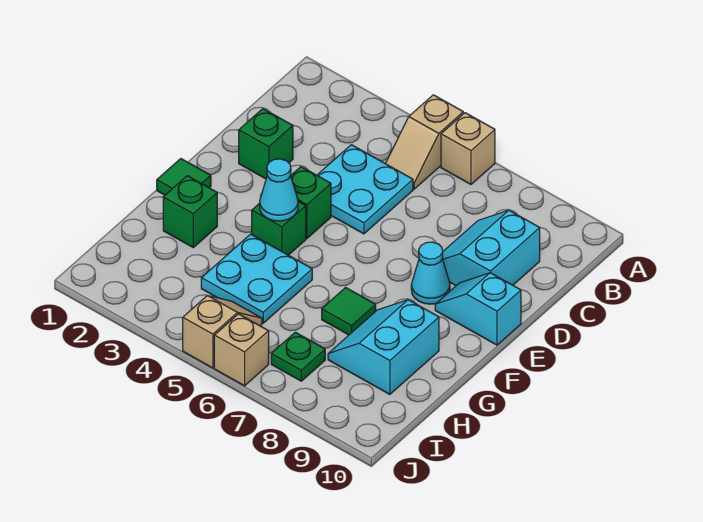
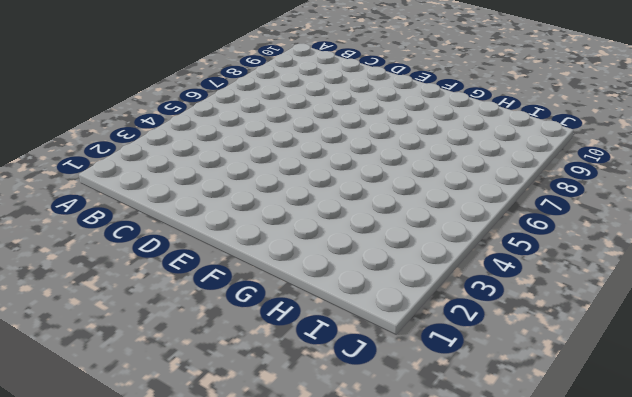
none -> tan slope A5:B5 level 1 top A
none -> tan brick A6 level 1
none -> cyan plate C4:D5 level 1

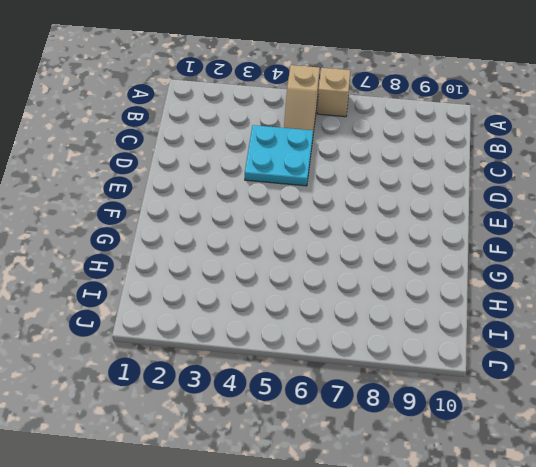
none -> cyan slope C8:D9 level 1 top 9
none -> green brick D2 level 1
none -> green brick E4 level 1

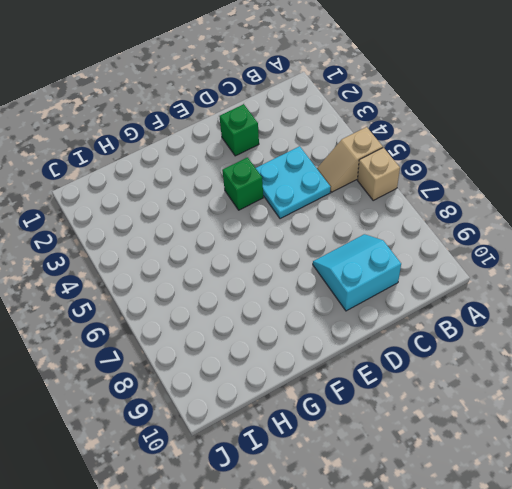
none -> cyan cone E8 level 1
none -> cyan slope E9:E10 level 1 top 10
none -> green tile F1 level 1

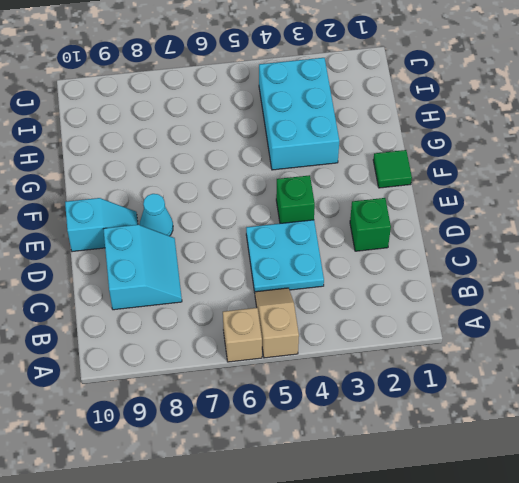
cyan brick G3:I4 level 1 -> cyan plate G4:H5 level 1
none -> green brick F4 level 1
none -> green brick G2 level 1
none -> green tile G7 level 1

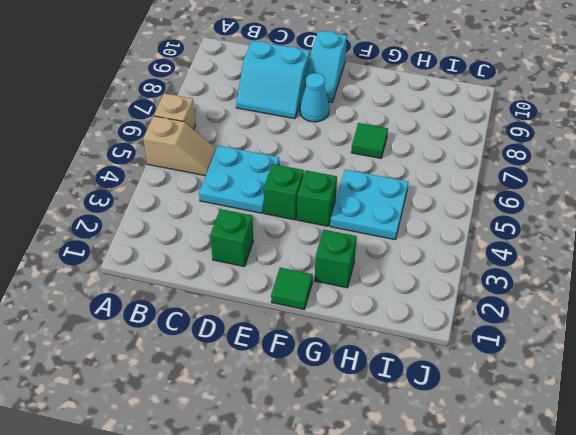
none -> cyan slope G8:H9 level 1 top 9
none -> tan slope I5:J5 level 1 top J
none -> green plate I7 level 1

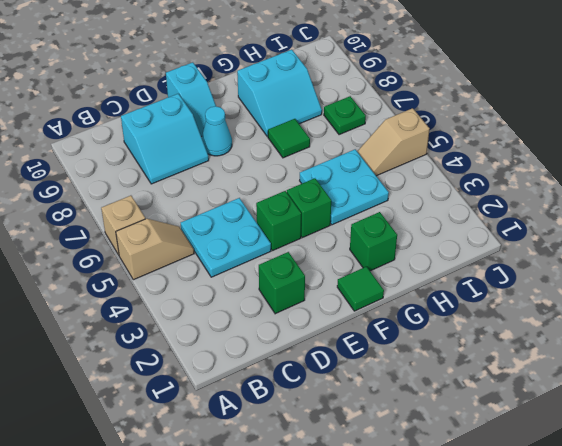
none -> tan brick J6 level 1
none -> cyan cone F4 level 2

